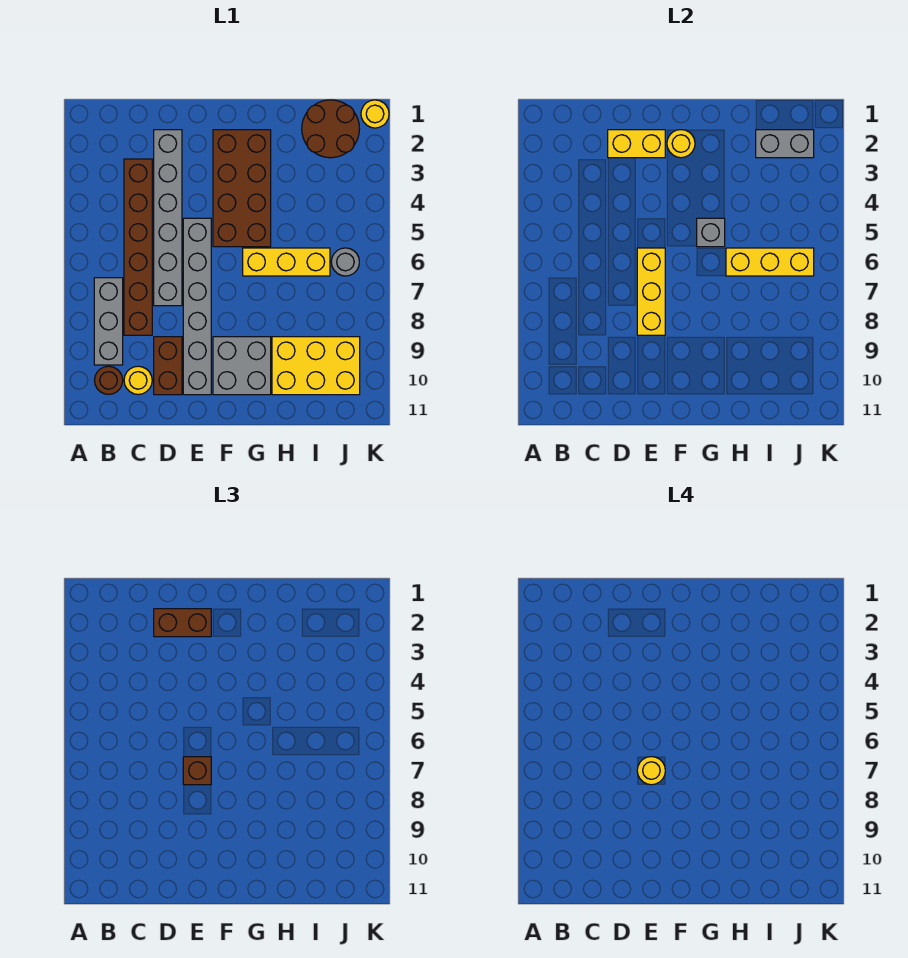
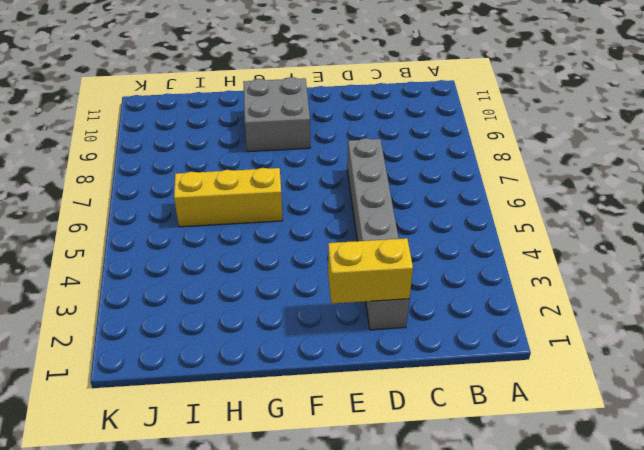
none -> grey brick B7:B9 level 1
none -> brown round brick B10 level 1
none -> brown brick C3:C8 level 1

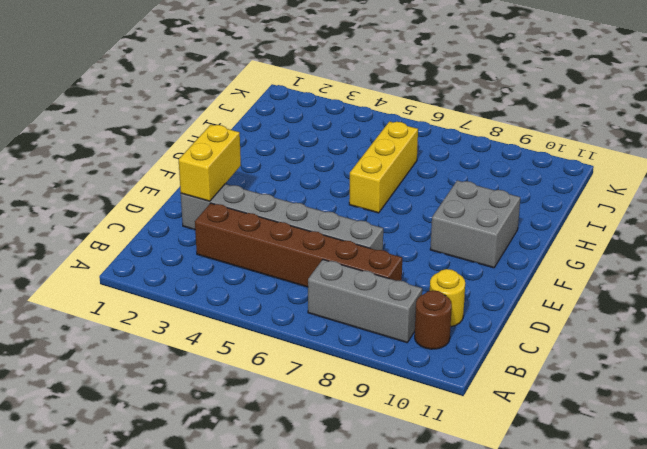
none -> brown brick D9:D10 level 1
none -> grey brick E5:E10 level 1
none -> brown brick F2:G5 level 1

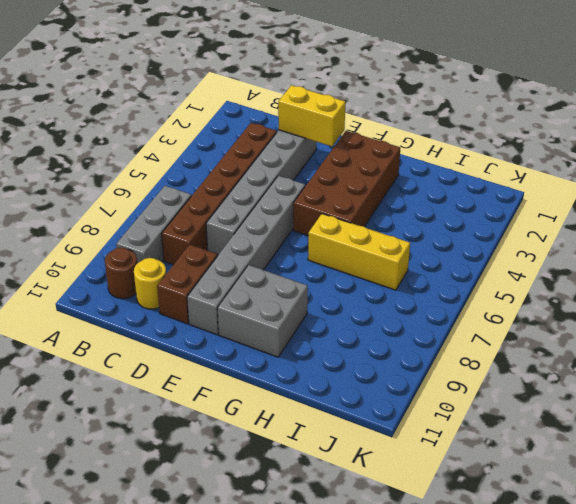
none -> yellow brick H9:J10 level 1
none -> brown round brick I1:J2 level 1
none -> grey round brick J6 level 1

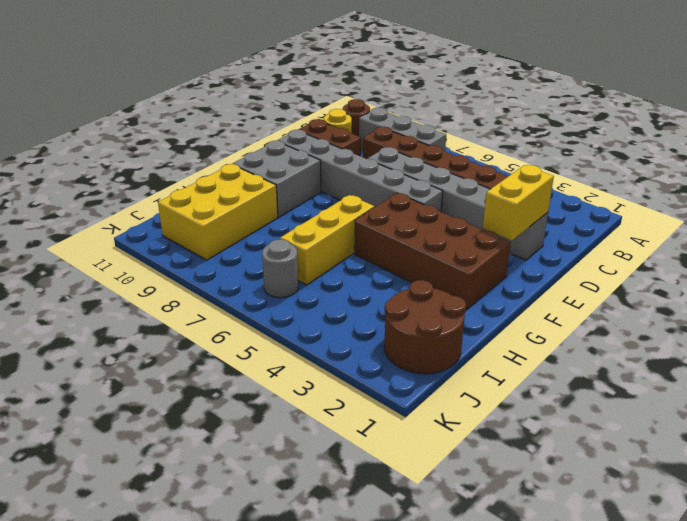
none -> yellow round brick K1 level 1
none -> yellow brick E6:E8 level 2
none -> yellow round brick F2 level 2

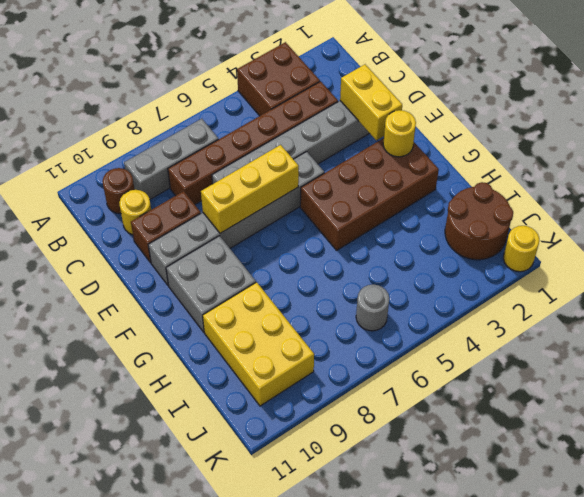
brown brick A3:B4 level 1 -> none
none -> yellow brick G6:I6 level 1
none -> grey brick G5 level 2
none -> yellow brick H6:J6 level 2

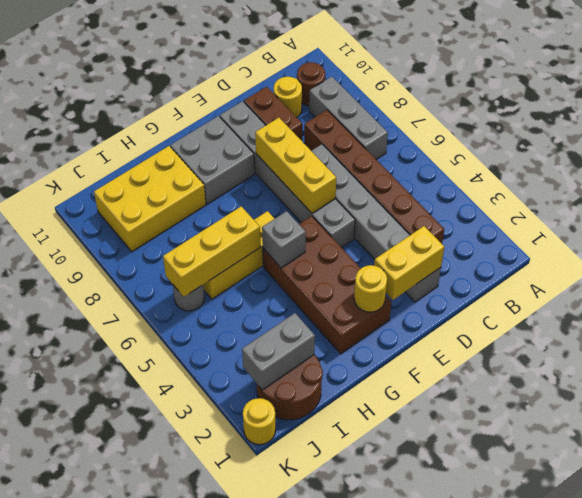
none -> brown brick D2:E2 level 3
none -> brown brick E7 level 3
none -> yellow round brick E7 level 4

